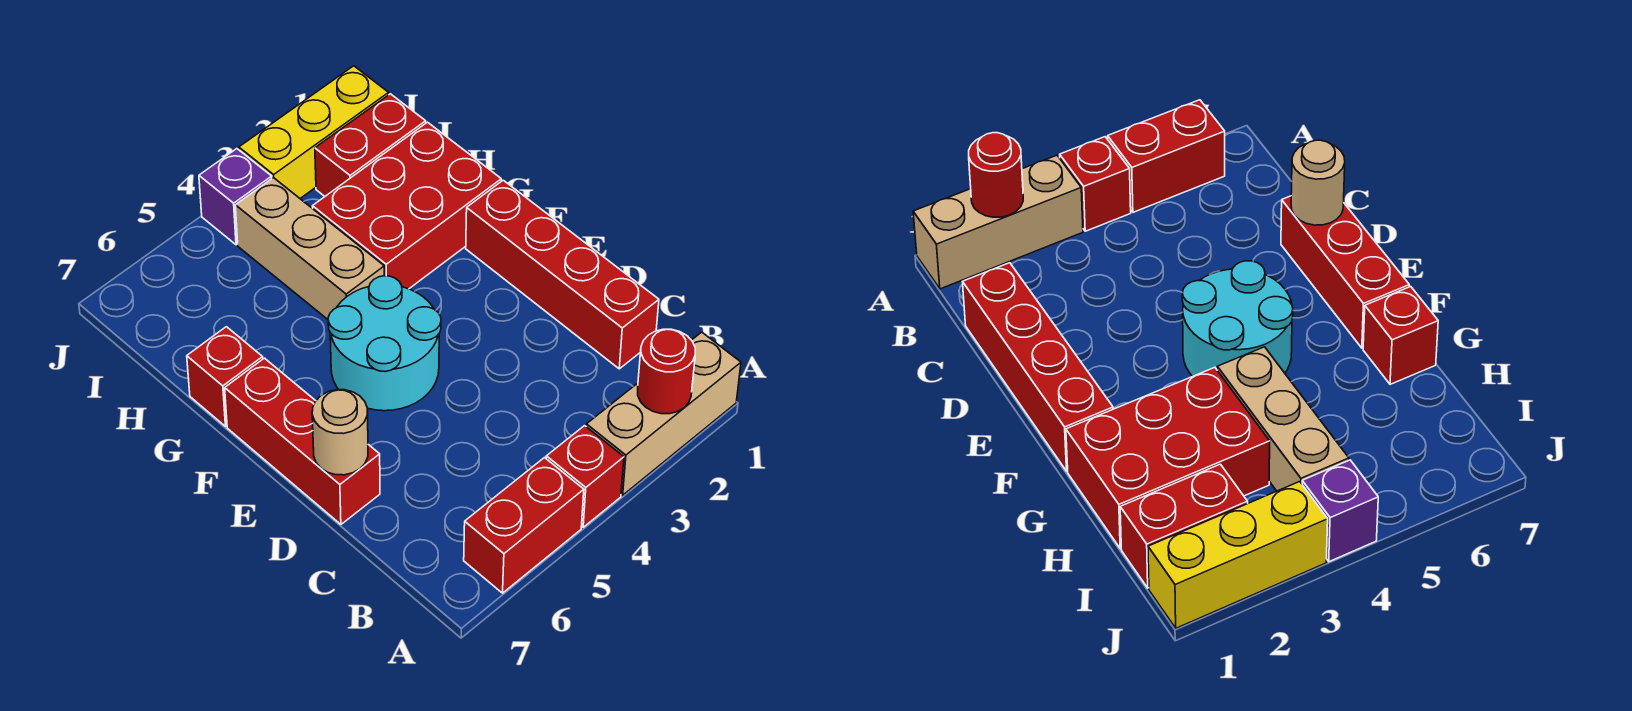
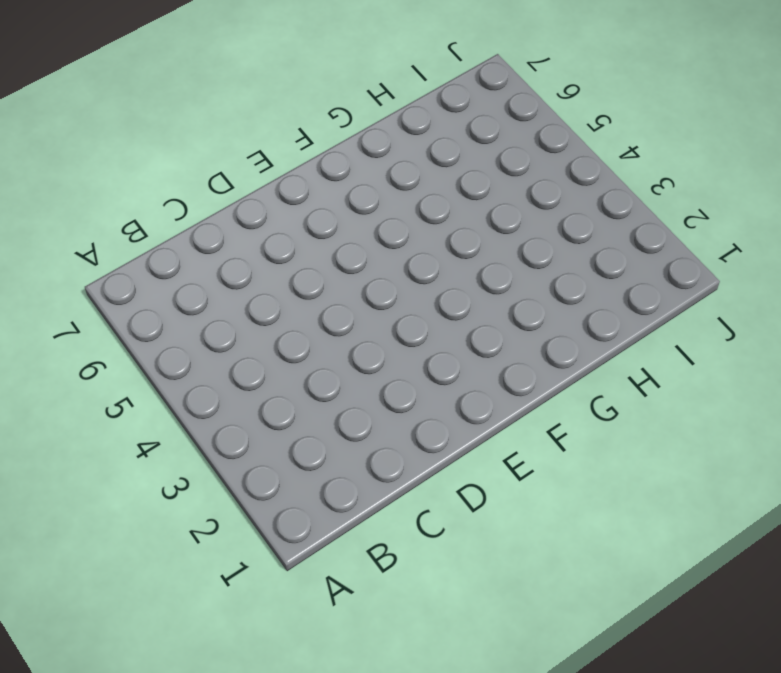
none -> tan brick A1:A3 level 1
none -> red brick A4 level 1
none -> red brick A5:A6 level 1

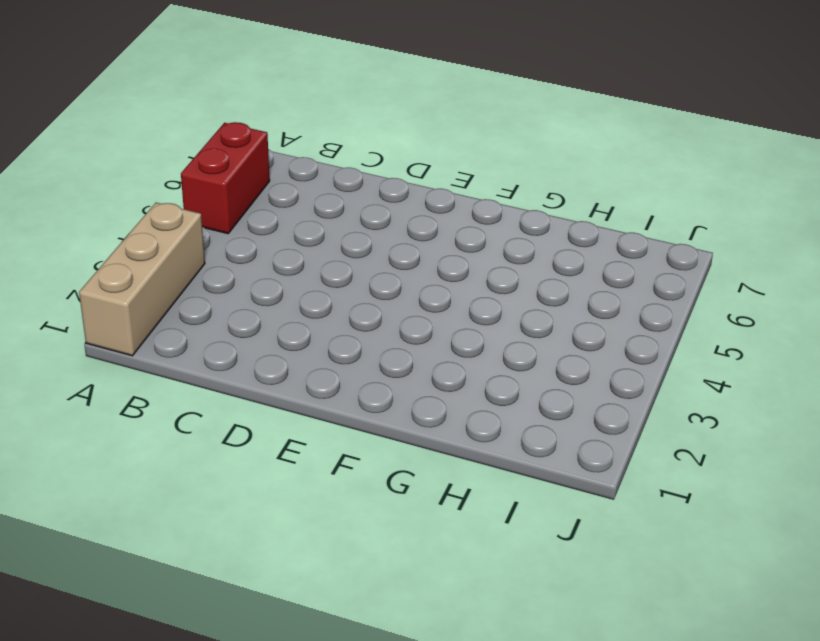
none -> red brick A4 level 1
none -> red brick C1:F1 level 1
none -> red brick D7:F7 level 1

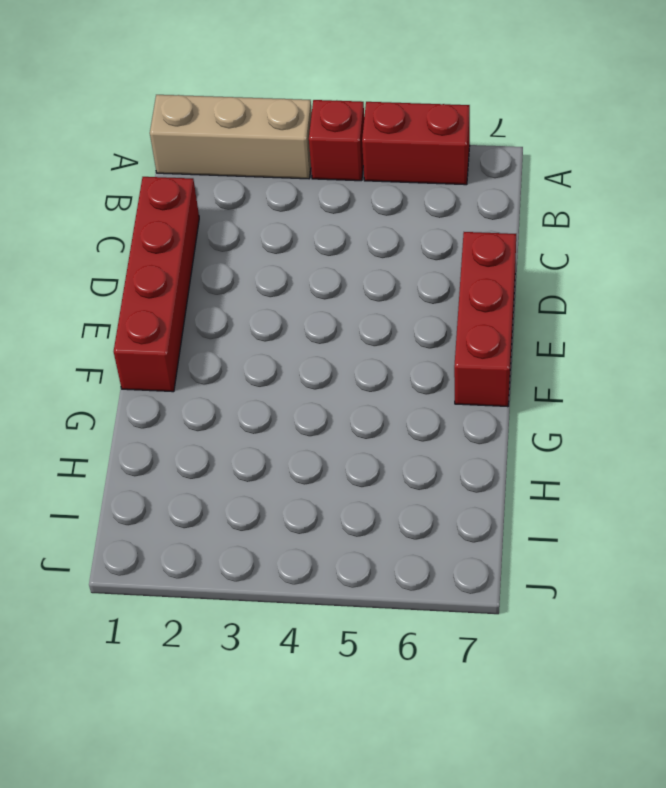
none -> cyan round brick E4:F5 level 1
none -> red brick G1:H3 level 1
none -> tan brick G4:I4 level 1

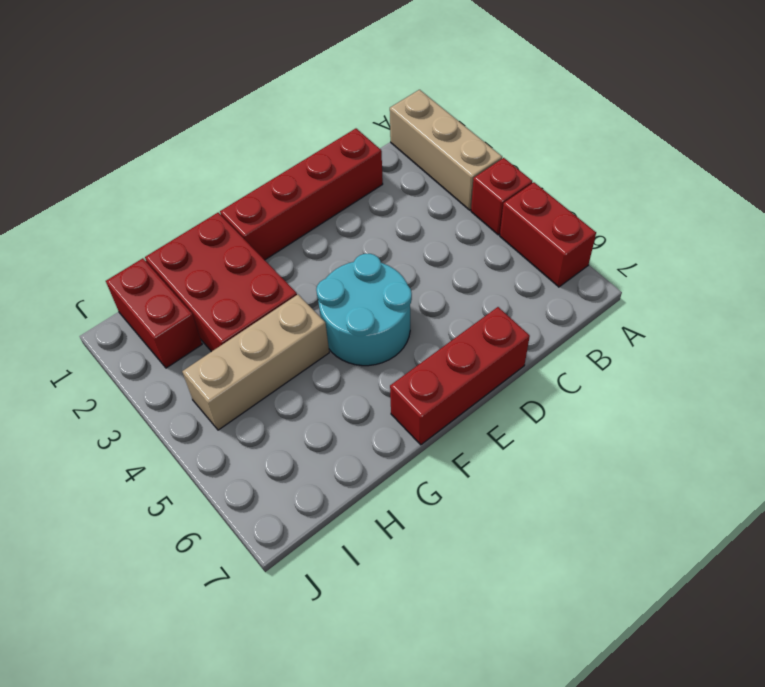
none -> red brick G7 level 1
none -> yellow brick J1:J3 level 1
none -> purple brick J4 level 1

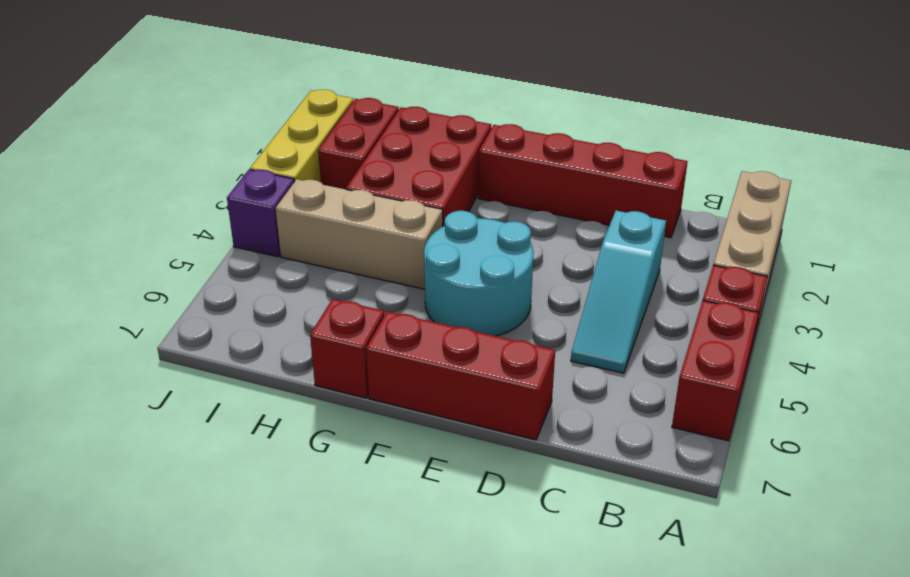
cyan slope C3:C5 level 1 top 3 -> none
none -> red round brick A2 level 2
none -> tan round brick D7 level 2

